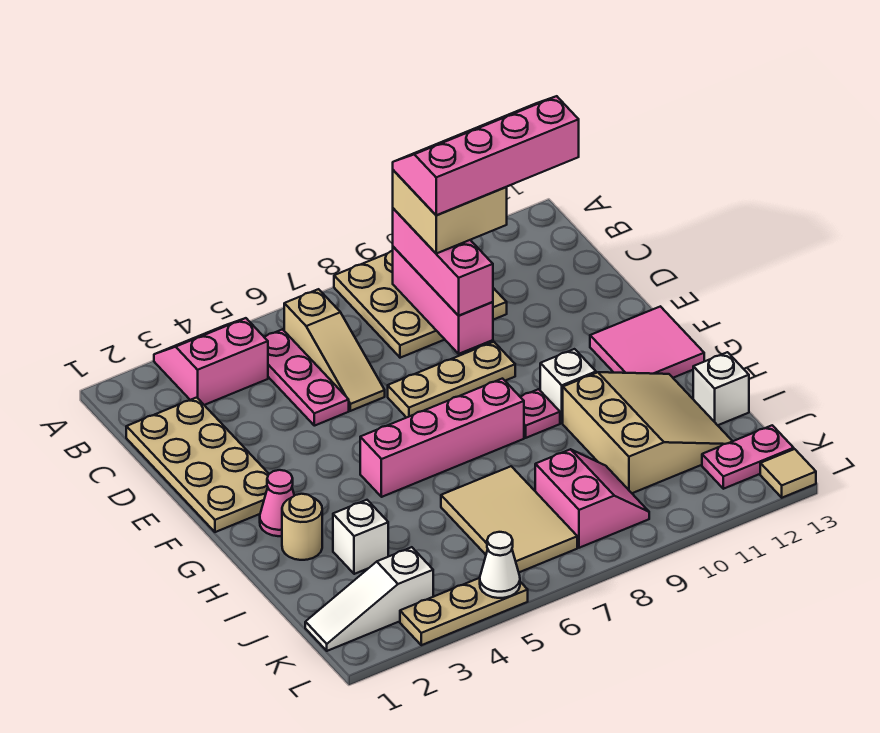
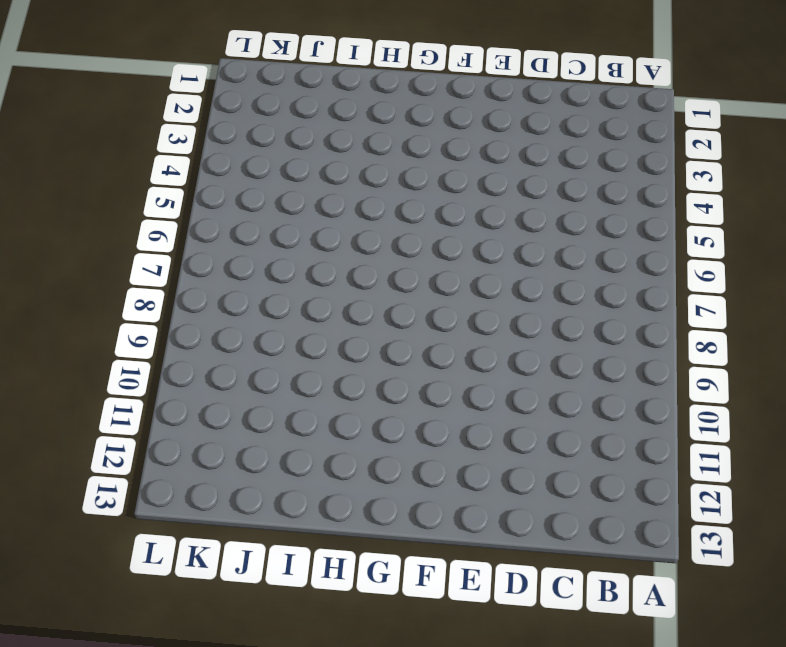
none -> pink slope A3:B4 level 1 top B
none -> tan plate A8:C10 level 1
none -> pink plate B5:D5 level 1

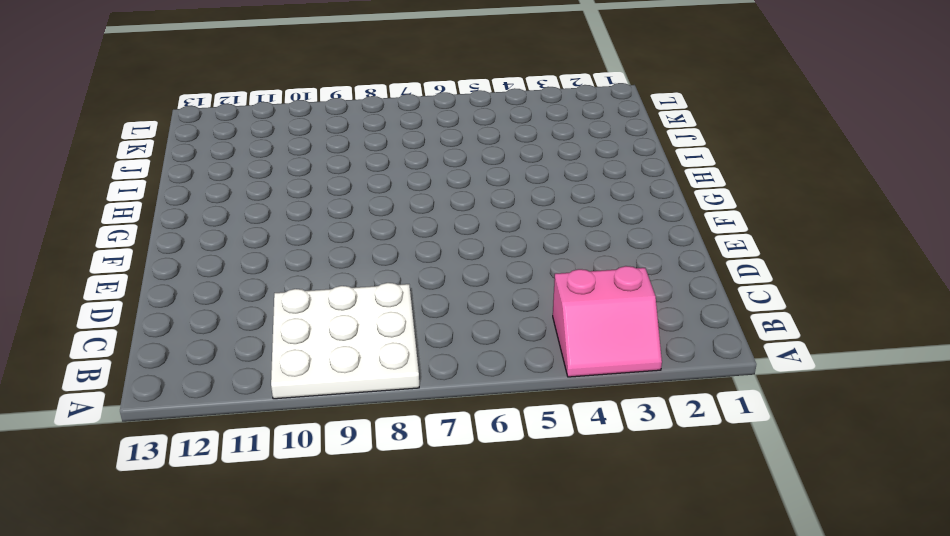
white plate A8:C10 level 1 -> tan plate A8:C10 level 1
none -> pink plate B5:D5 level 1
none -> tan slope B6:D6 level 1 top B
none -> tan plate C1:F2 level 1

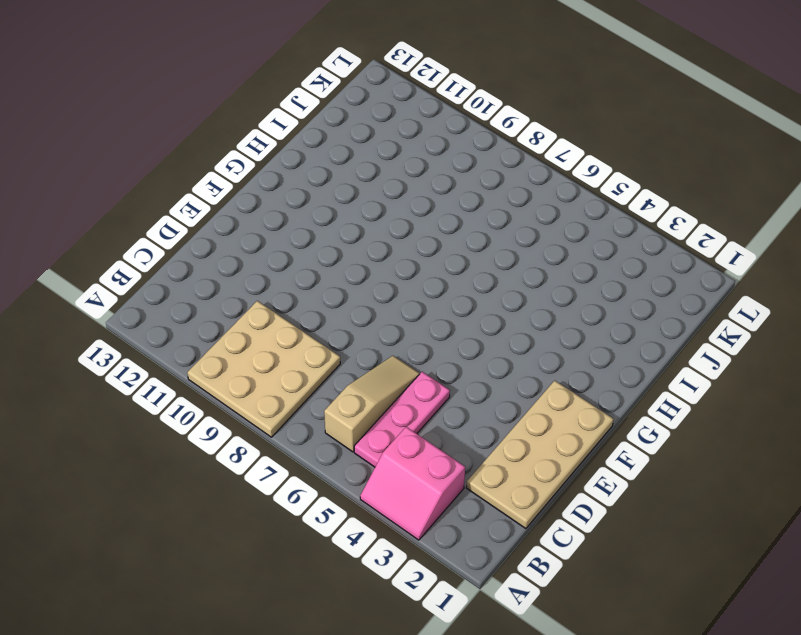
none -> tan plate E7:E9 level 1
none -> pink tile F12:G13 level 1
none -> pink cone G2 level 1

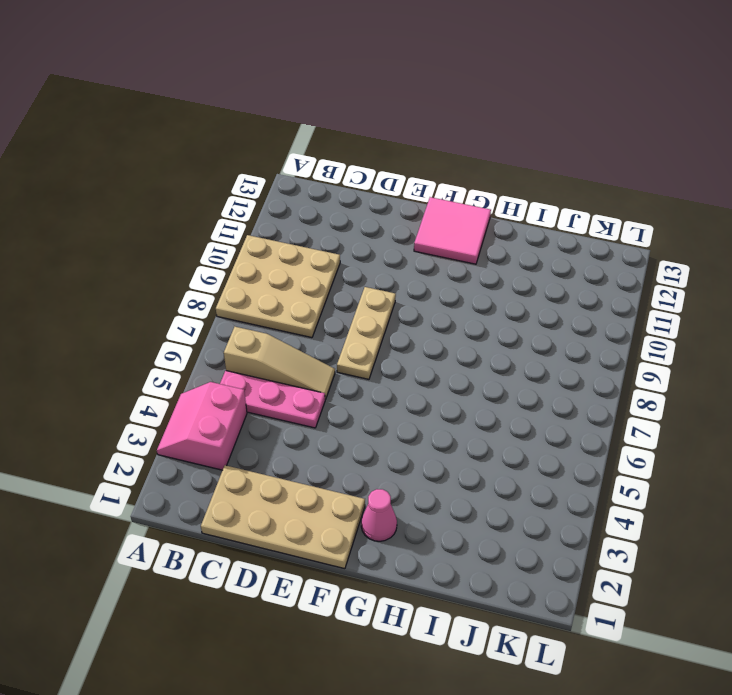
none -> pink brick G5:G8 level 1
none -> pink plate G9 level 1
none -> white brick G10 level 1

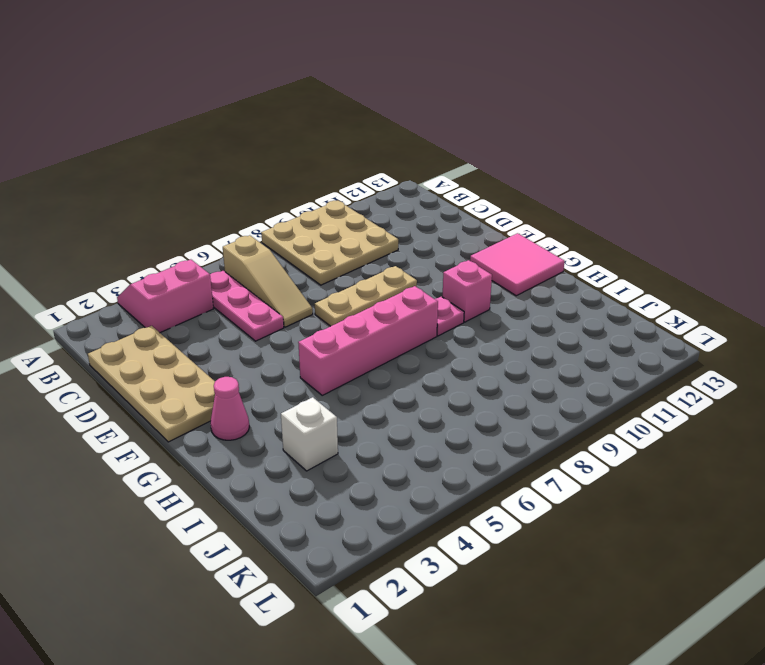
pink brick G10 level 1 -> white brick G10 level 1
none -> tan round brick H2 level 1
none -> tan slope H10:J12 level 1 top 10
none -> tan tile I6:K7 level 1

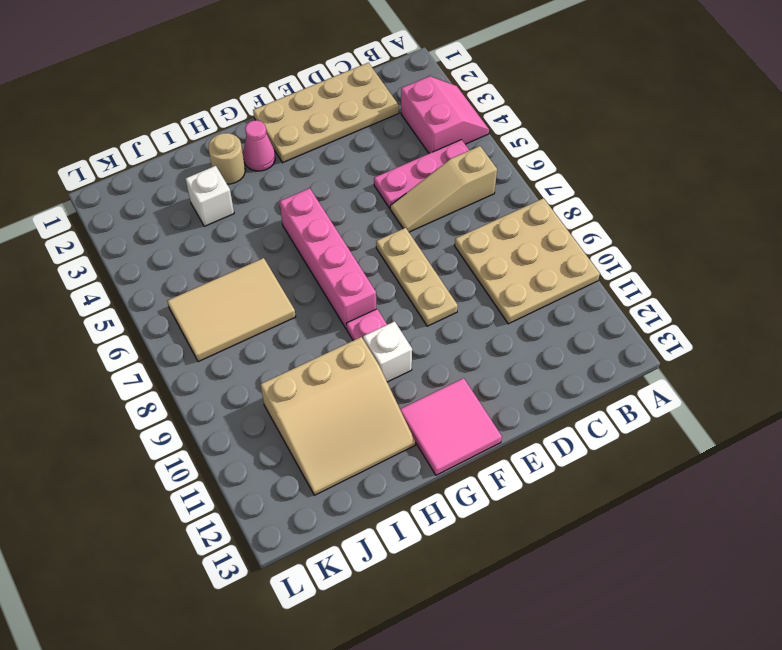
none -> white brick I13 level 1
none -> pink slope J8:K9 level 1 top 8
none -> white slope K1:K3 level 1 top 3

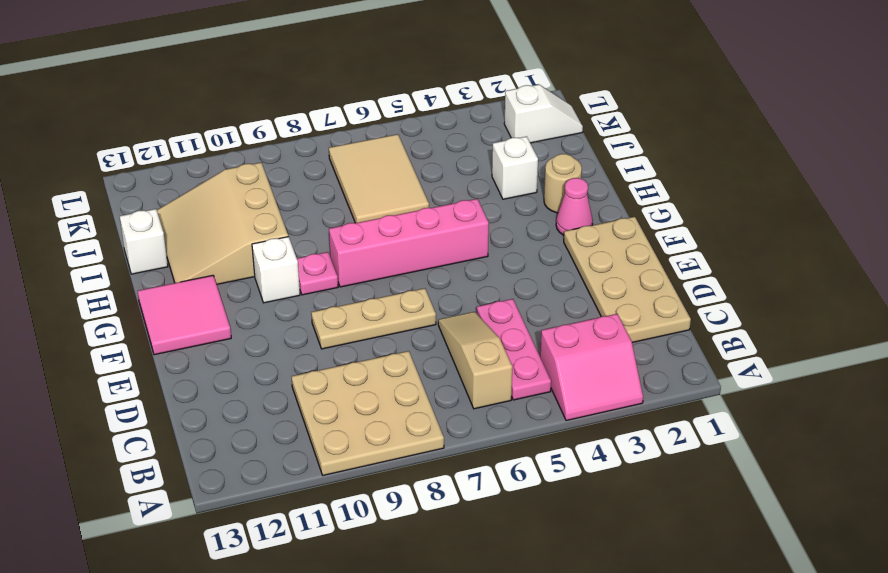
white slope K1:K2 level 1 top 2 -> white slope K1:K3 level 1 top 3
none -> pink slope J8:K9 level 1 top 8
none -> pink plate K12:K13 level 1
none -> tan plate L3:L5 level 1

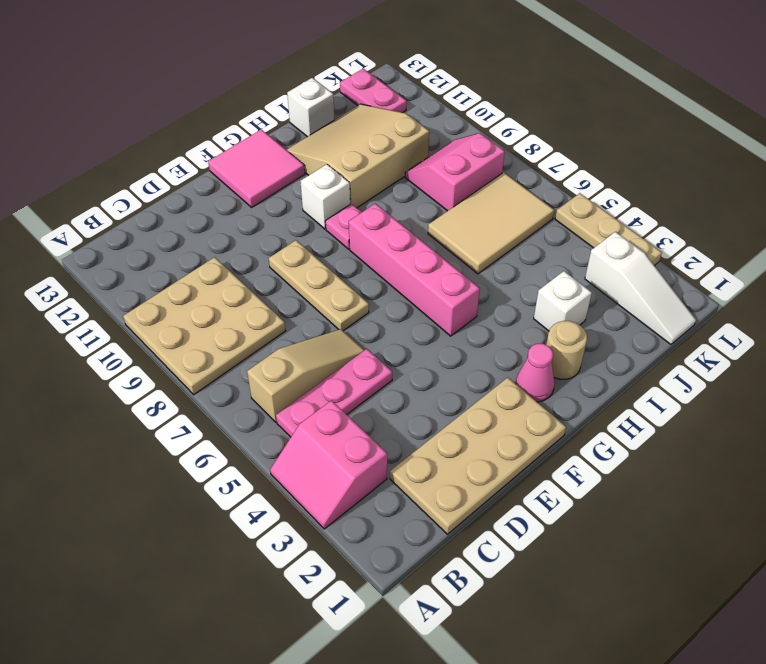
none -> tan tile L13 level 1
none -> pink brick B9:D9 level 2
none -> white cone L5 level 2

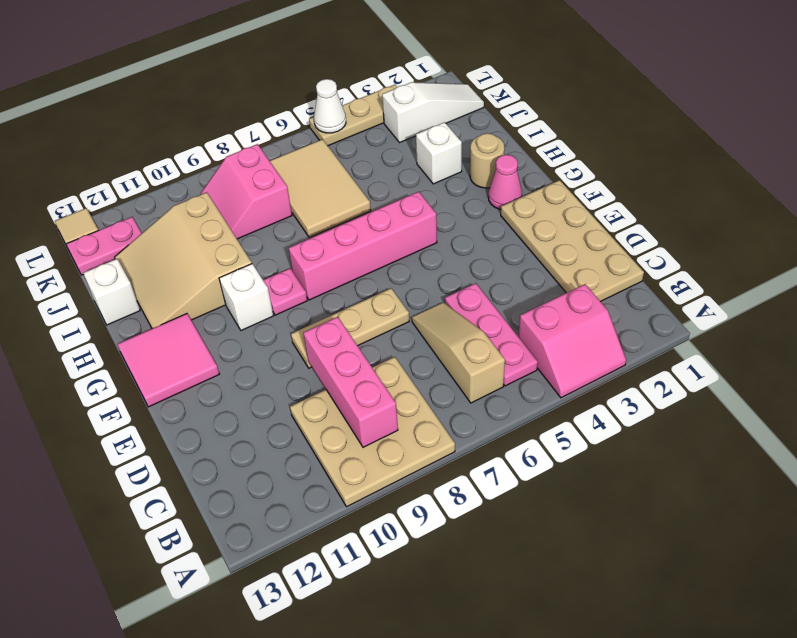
none -> pink brick B9:D9 level 3
none -> tan brick B9:C10 level 4
none -> pink slope B9:C12 level 5 top C

